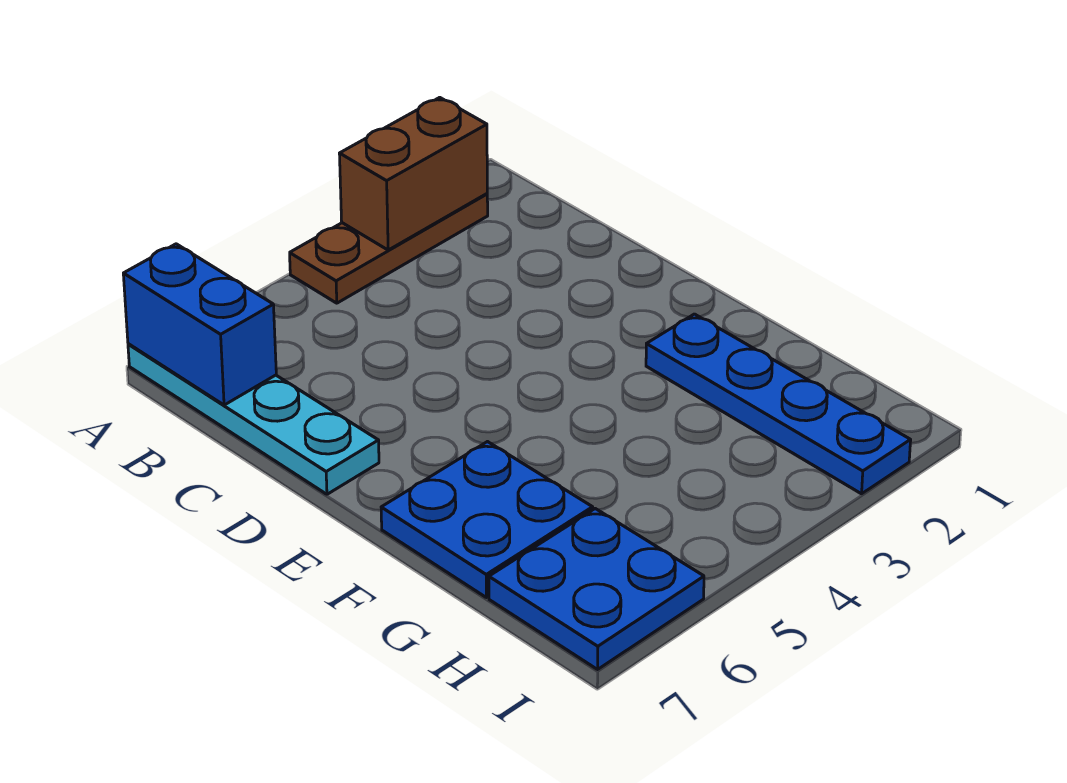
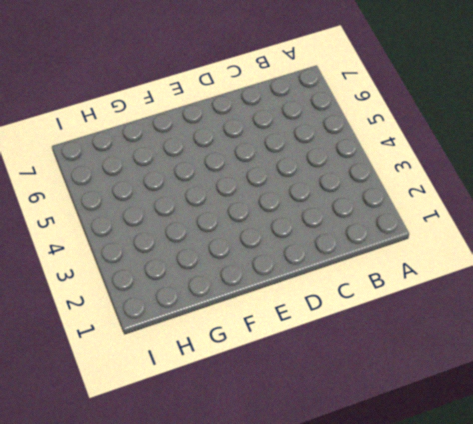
none -> brown plate A2:A4 level 1
none -> cyan plate A7:D7 level 1

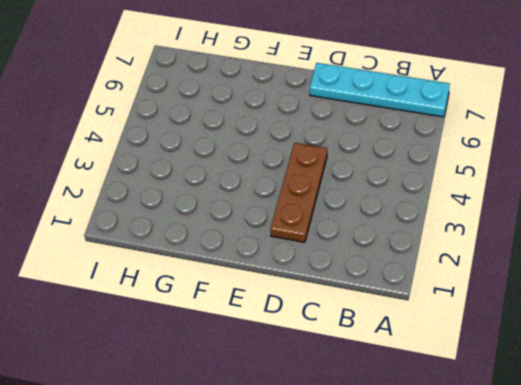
brown plate D2:D4 level 1 -> brown plate A2:A4 level 1
none -> blue plate F2:I2 level 1
none -> blue plate F6:G7 level 1

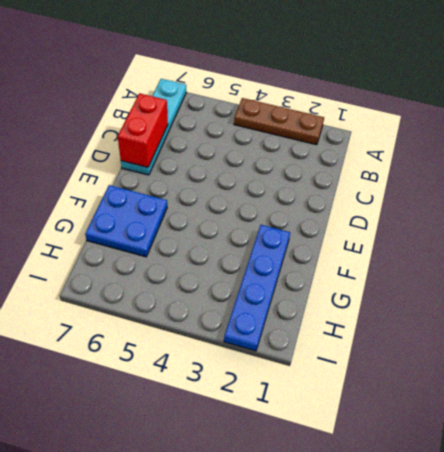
red brick C7:D7 level 2 -> none
none -> blue plate H6:I7 level 1
none -> brown brick A2:A3 level 2

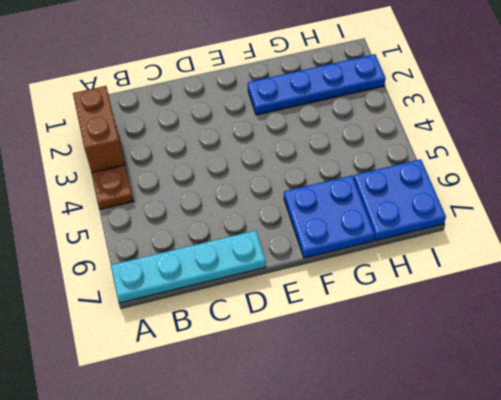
none -> blue brick A7:B7 level 2

